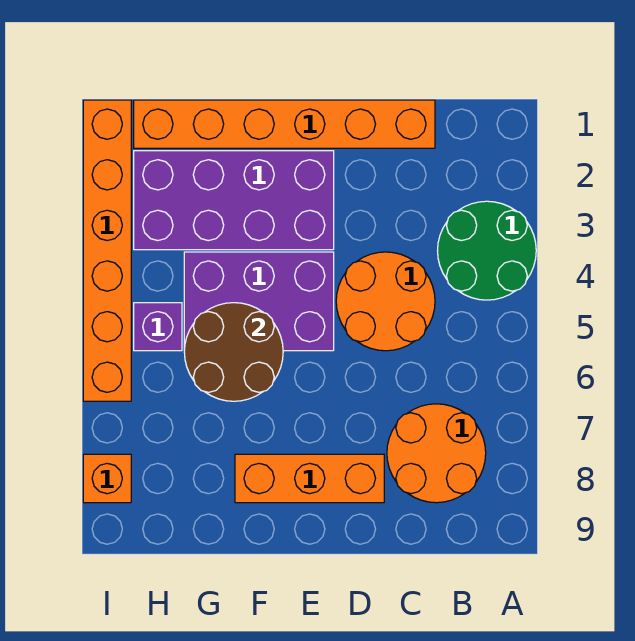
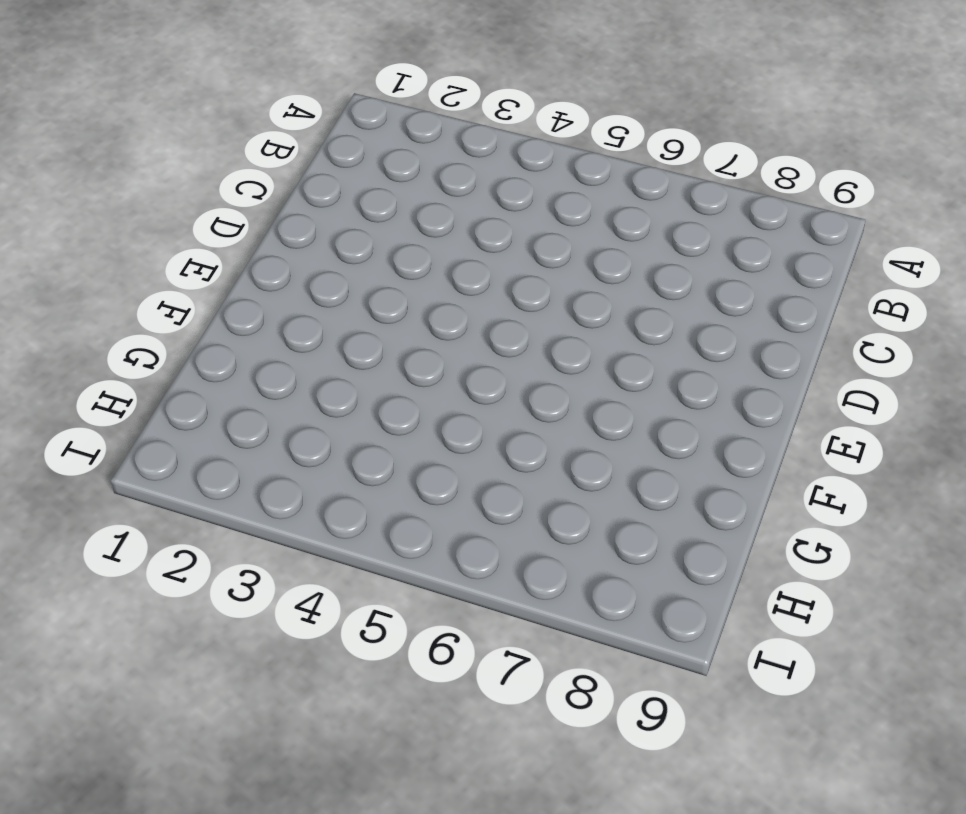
none -> green round brick A3:B4 level 1
none -> orange round brick B7:C8 level 1

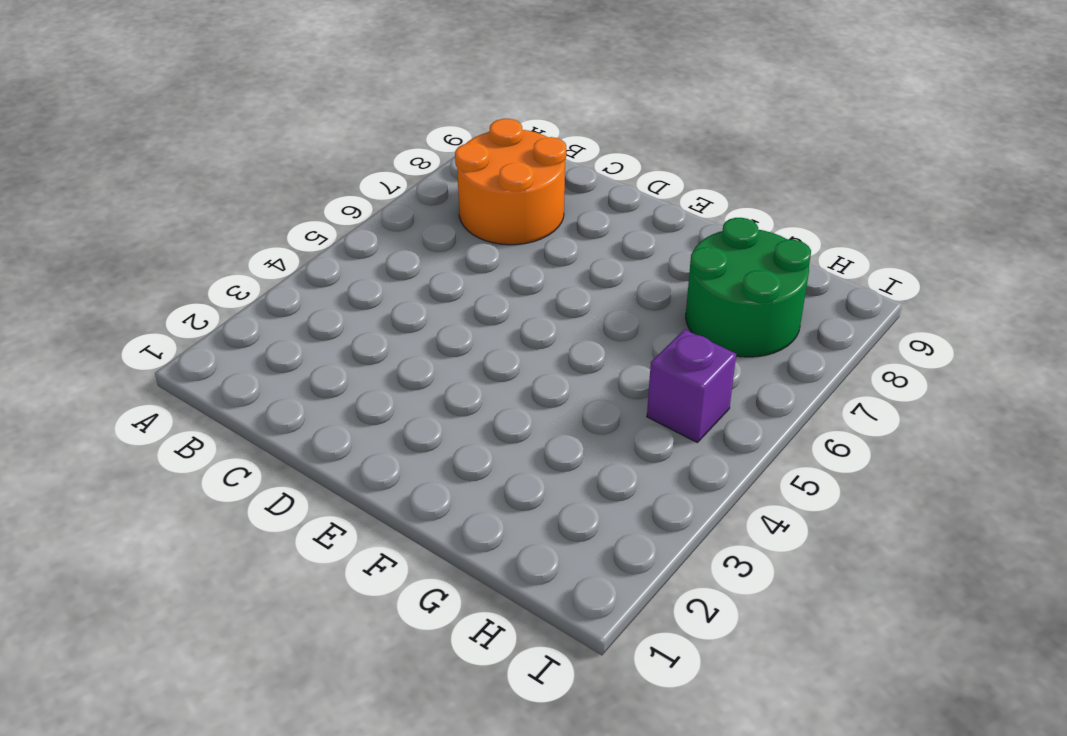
green round brick G7:H8 level 1 -> green round brick A3:B4 level 1
none -> orange brick C1:H1 level 1
none -> orange round brick C4:D5 level 1

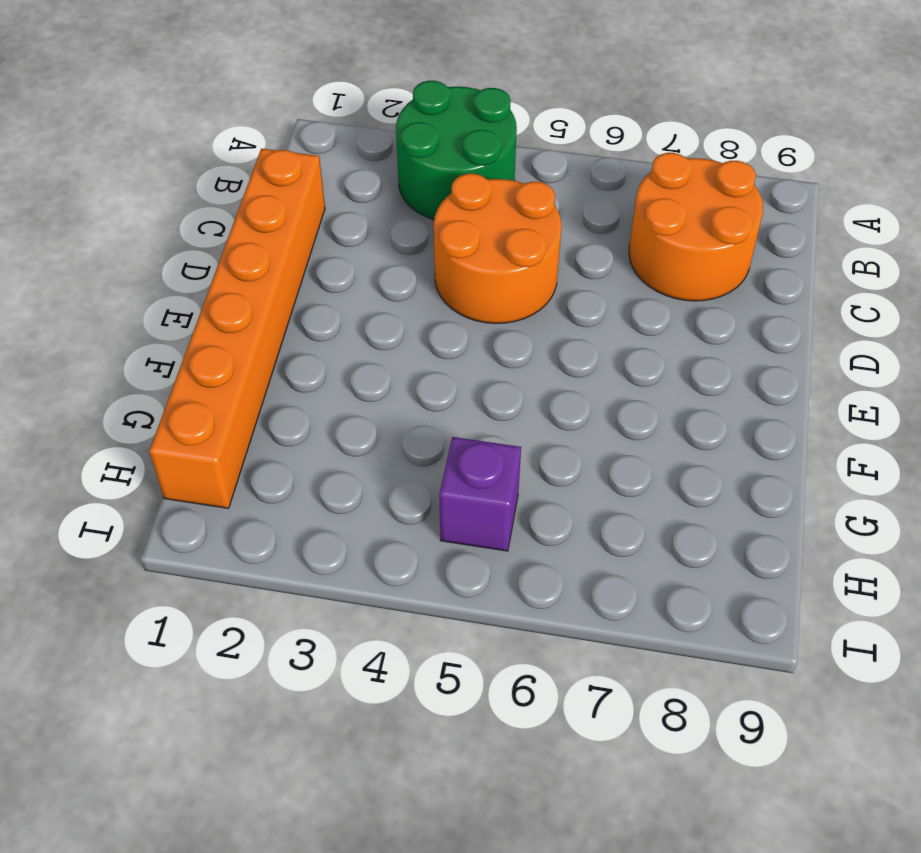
none -> orange brick D8:F8 level 1
none -> purple brick E2:H3 level 1

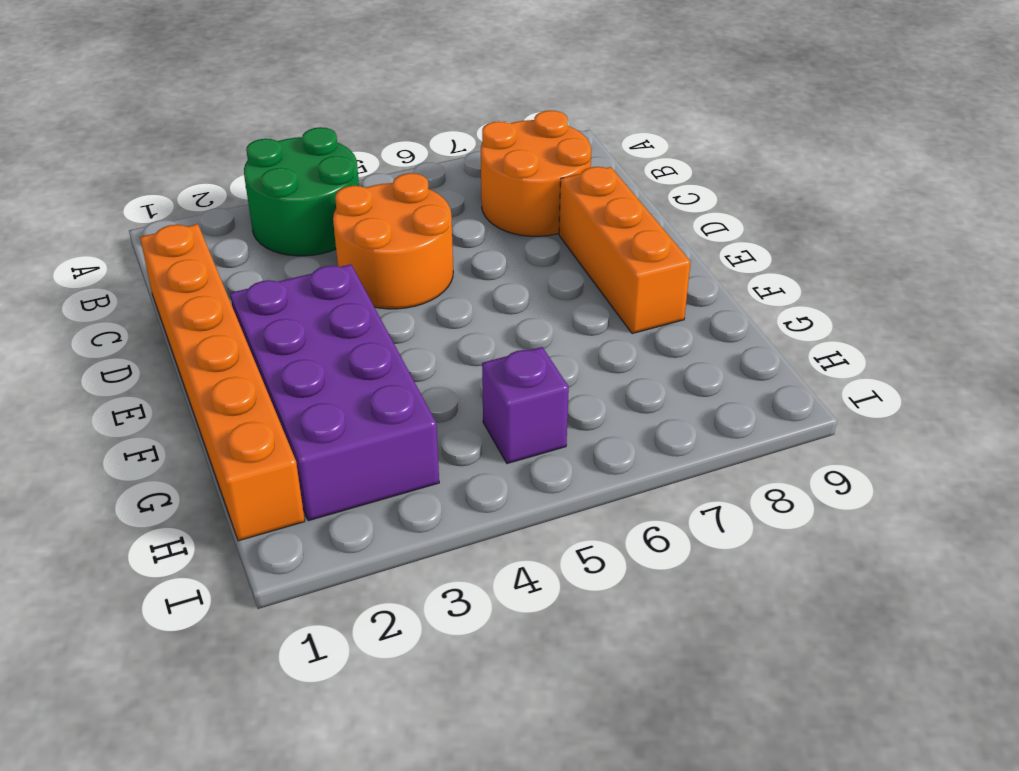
none -> purple brick E4:G5 level 1
none -> orange brick I1:I6 level 1

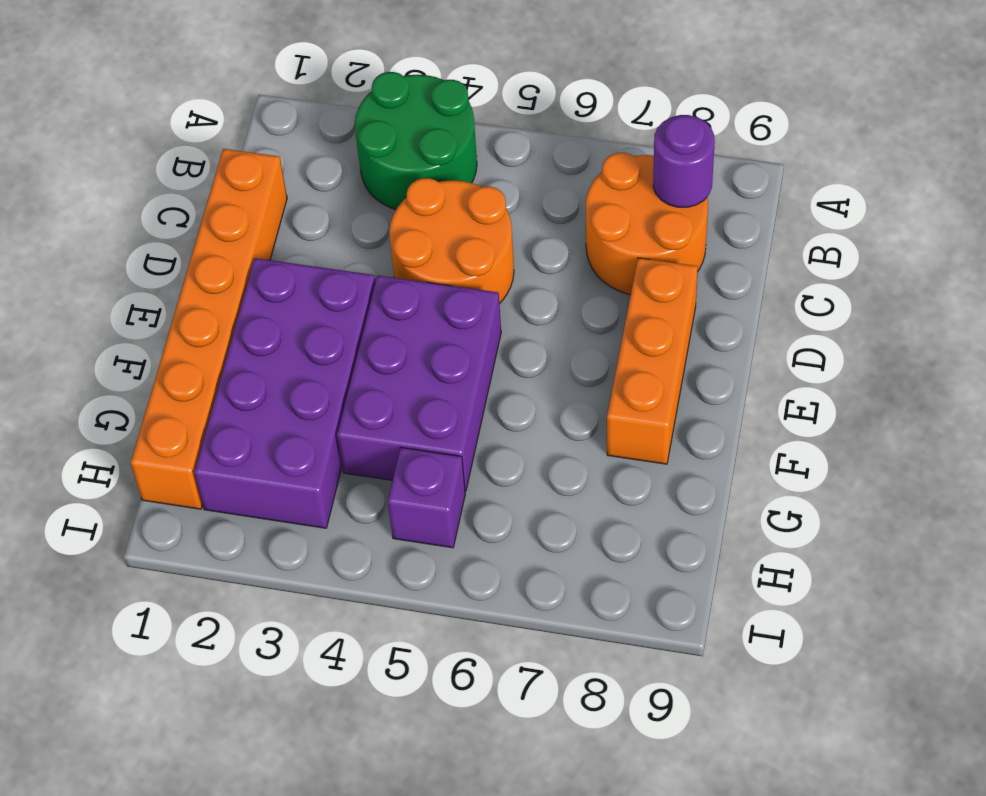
purple round brick B8 level 2 -> none
none -> orange brick I1:I6 level 1
none -> orange brick I8 level 1

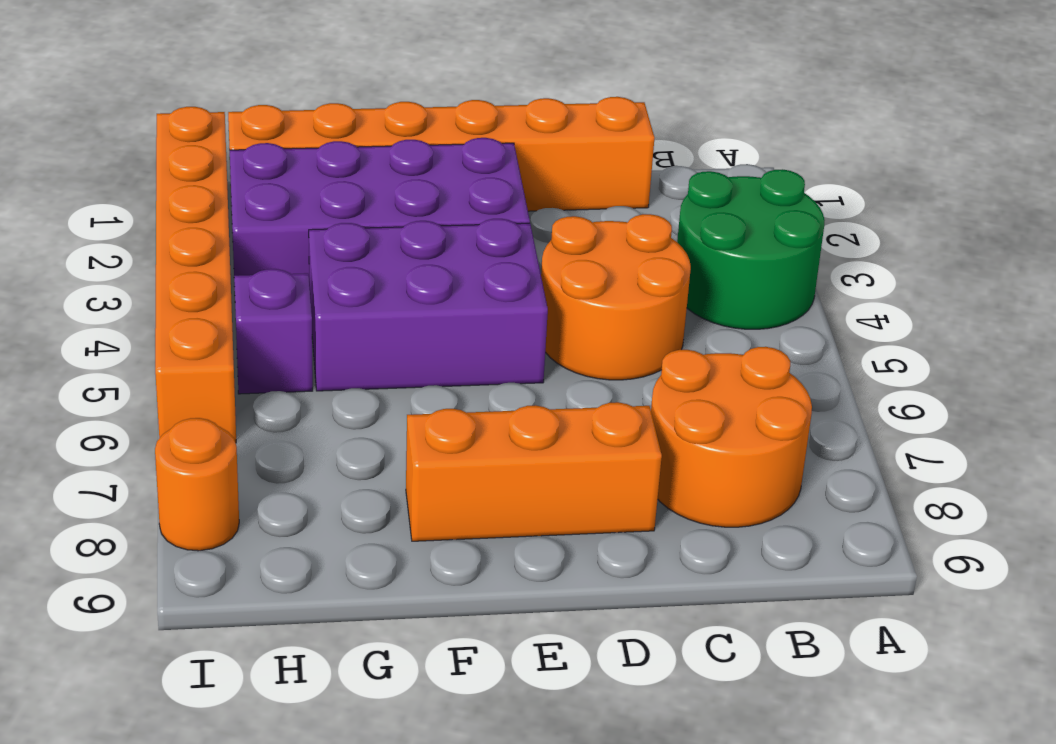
orange round brick I8 level 1 -> orange brick I8 level 1
none -> brown round brick F5:G6 level 2

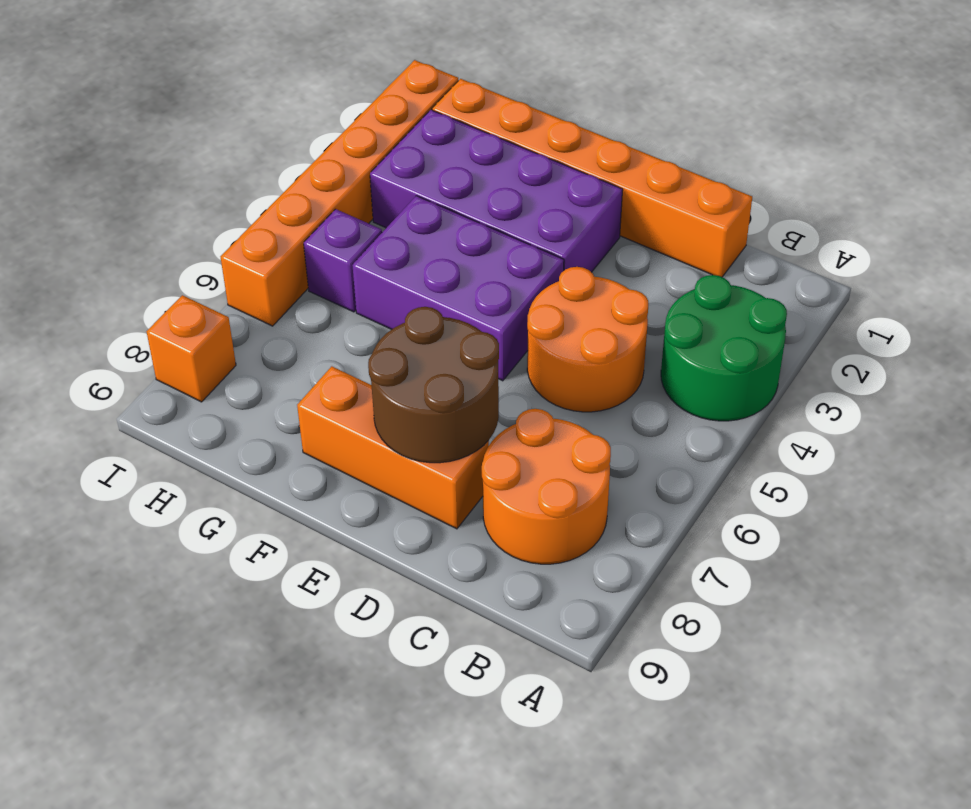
brown round brick D7:E8 level 2 -> brown round brick F5:G6 level 2

